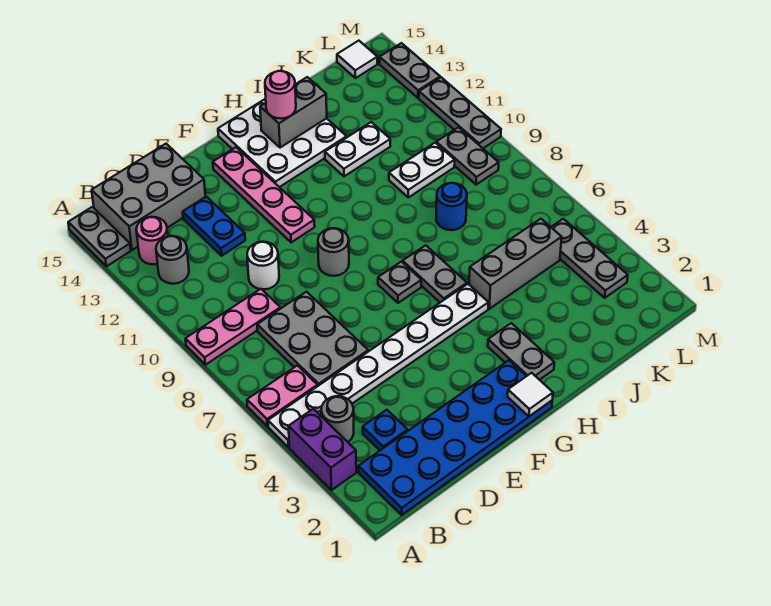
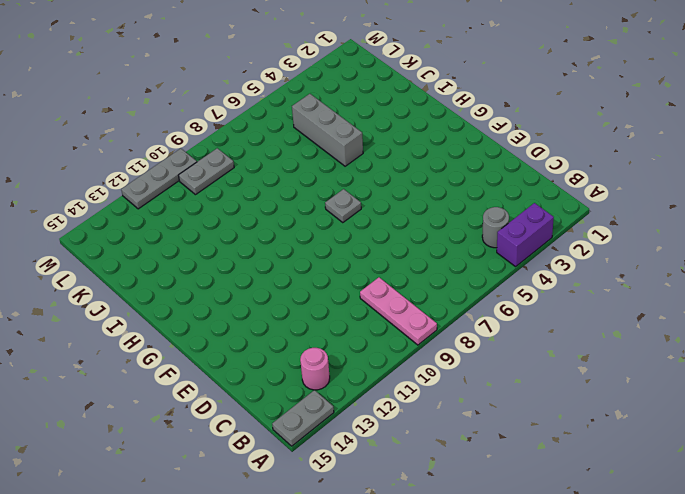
none -> white plate A5:H5 level 1
none -> pink plate A6:B6 level 1
none -> blue plate B1:G2 level 1
none -> grey round brick B12 level 1

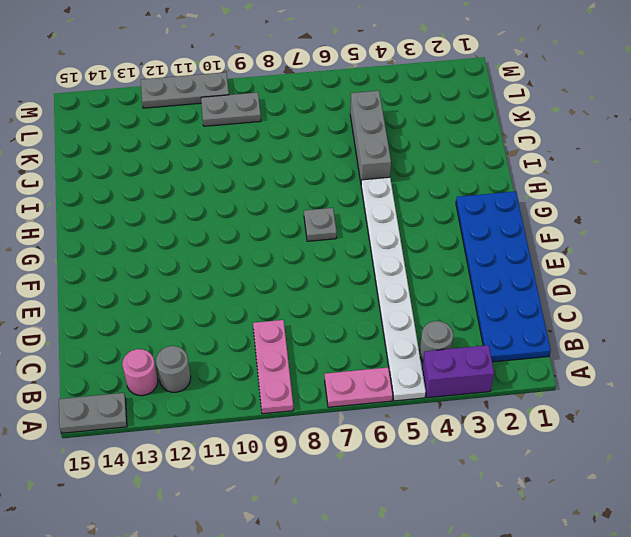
pink plate A6:A7 level 1 -> pink plate A6:B6 level 1
none -> grey brick B14:D15 level 1
none -> blue plate C3 level 1
none -> grey plate C6:D8 level 1
none -> white round brick D10 level 1

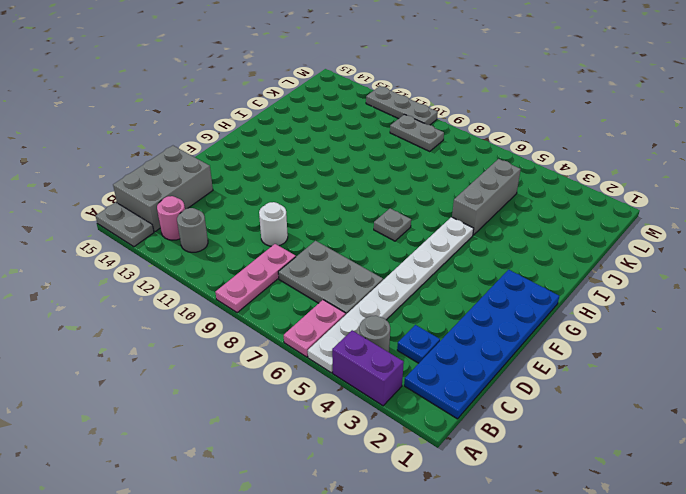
none -> blue plate D12:D13 level 1
none -> grey round brick F9 level 1
none -> pink plate F11:F14 level 1
none -> white plate G13:I15 level 1

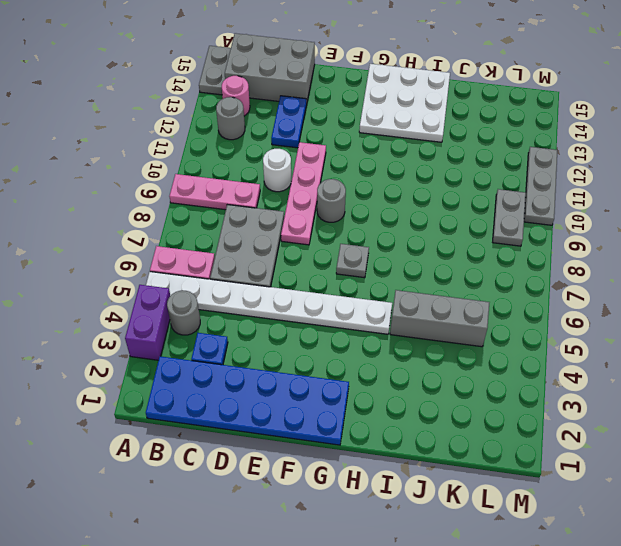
pink plate E8:E11 level 1 -> pink plate F11:F14 level 1
none -> grey plate H2:H3 level 1
none -> grey plate H6:H7 level 1
none -> white plate I12:J12 level 1
none -> blue round brick J8 level 1

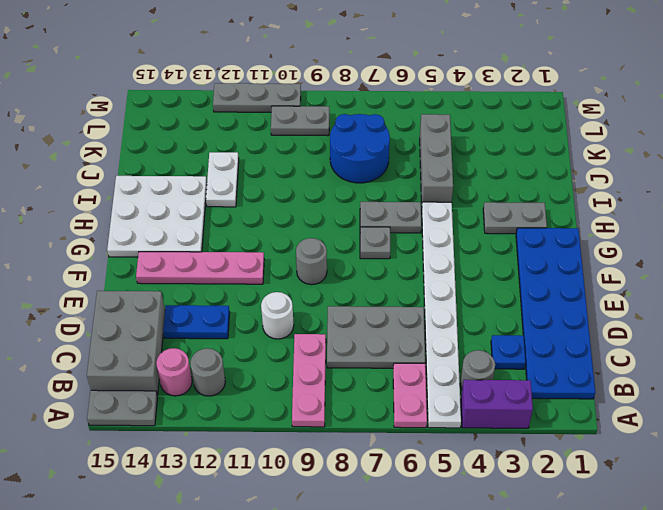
blue round brick J7:K8 level 1 -> blue round brick J8 level 1
none -> white plate J10:K10 level 1
none -> grey plate L3:L5 level 1
none -> white tile L15 level 1
none -> grey plate M13:M14 level 1

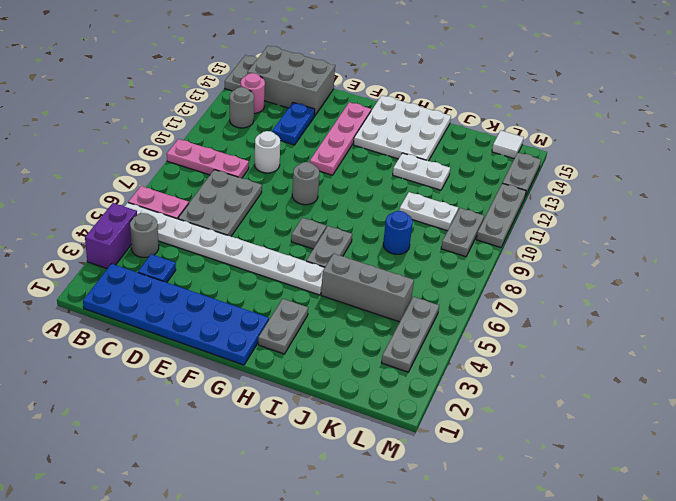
none -> white tile G1 level 2
none -> grey brick H14:I14 level 2
none -> pink round brick H14 level 3

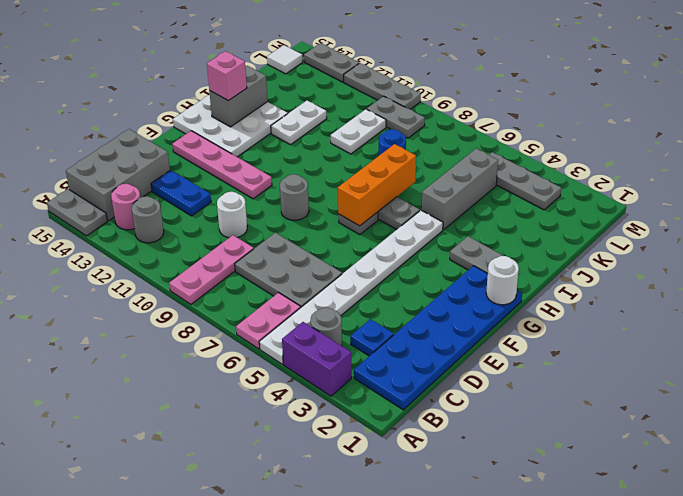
white round brick G1 level 2 -> white tile G1 level 2
orange brick G7:I7 level 2 -> none
pink brick H14 level 3 -> pink round brick H14 level 3

